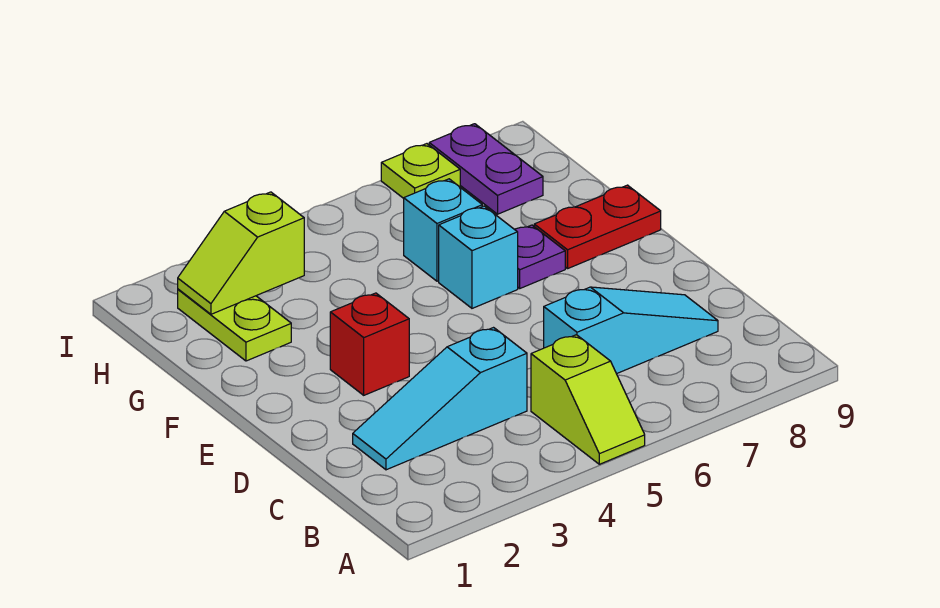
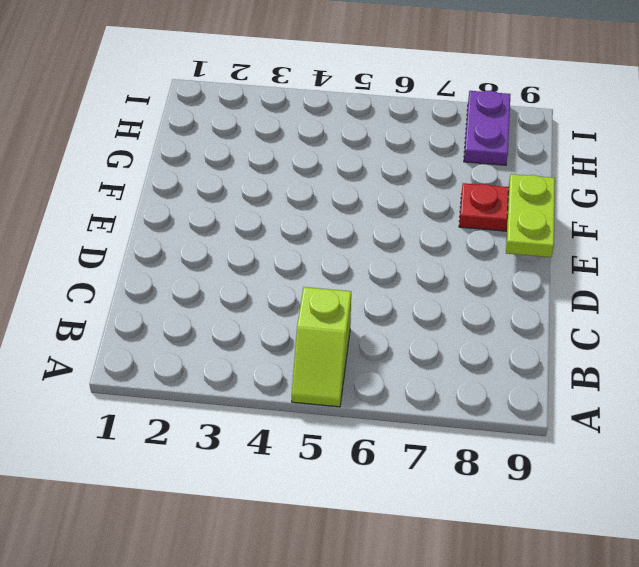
lime plate E9:F9 level 2 -> lime plate G2:H2 level 1
none -> cyan slope C2:C4 level 1 top 4
none -> cyan slope C6:C8 level 1 top 6
none -> red brick E3 level 1

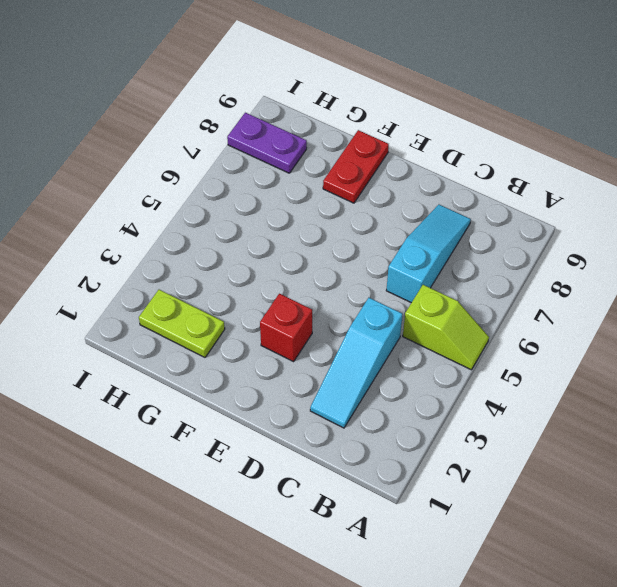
none -> cyan brick F6 level 1
none -> purple plate F7 level 1
none -> cyan brick G6 level 1

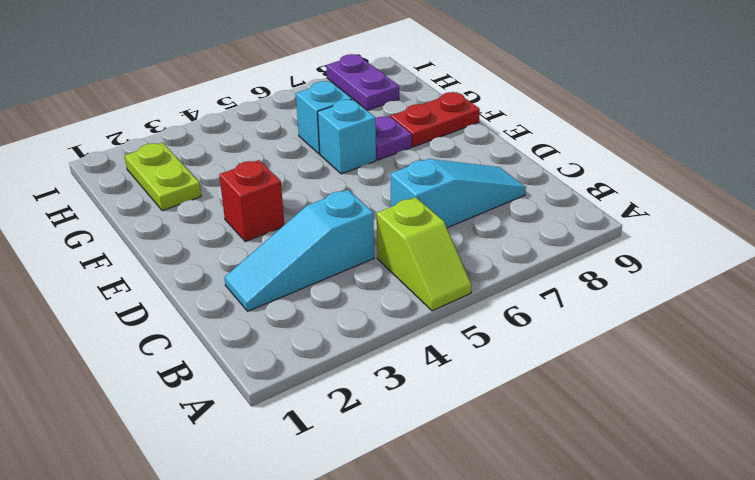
none -> lime plate I7 level 1
none -> lime slope H2:H3 level 2 top 3

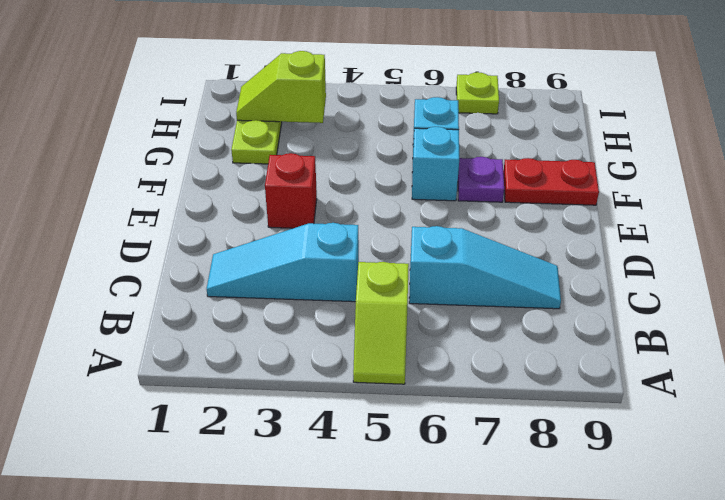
none -> purple plate H8:I8 level 1

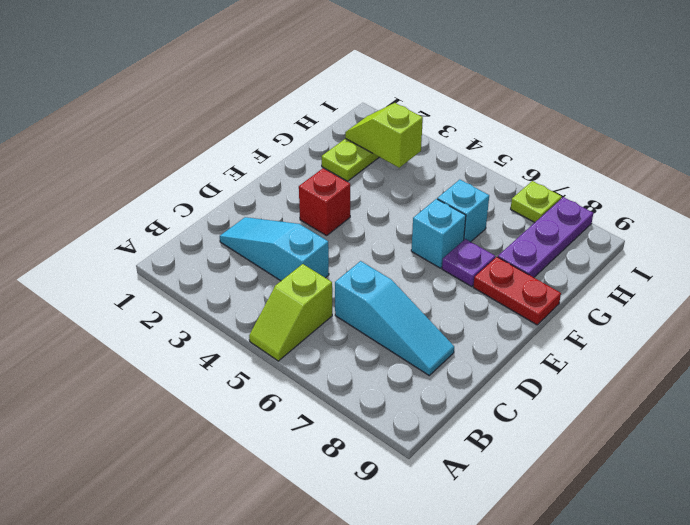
purple plate G8:I8 level 1 -> purple plate H8:I8 level 1

